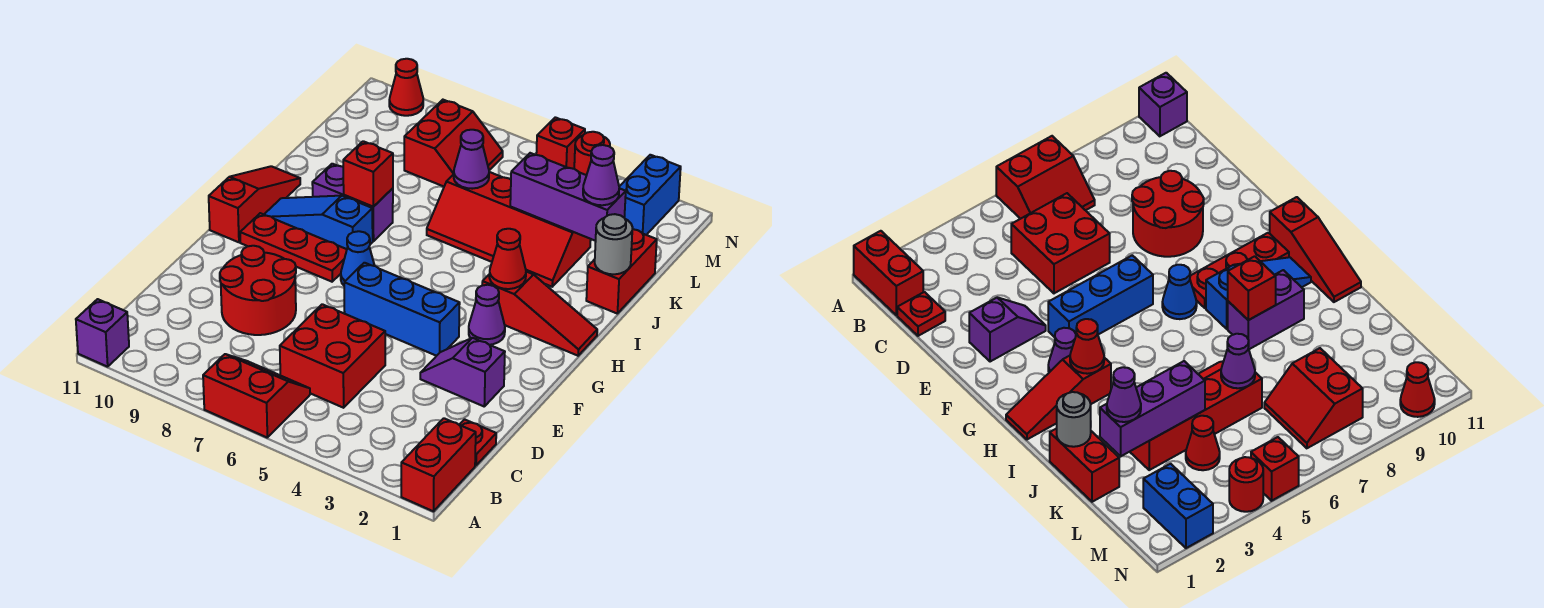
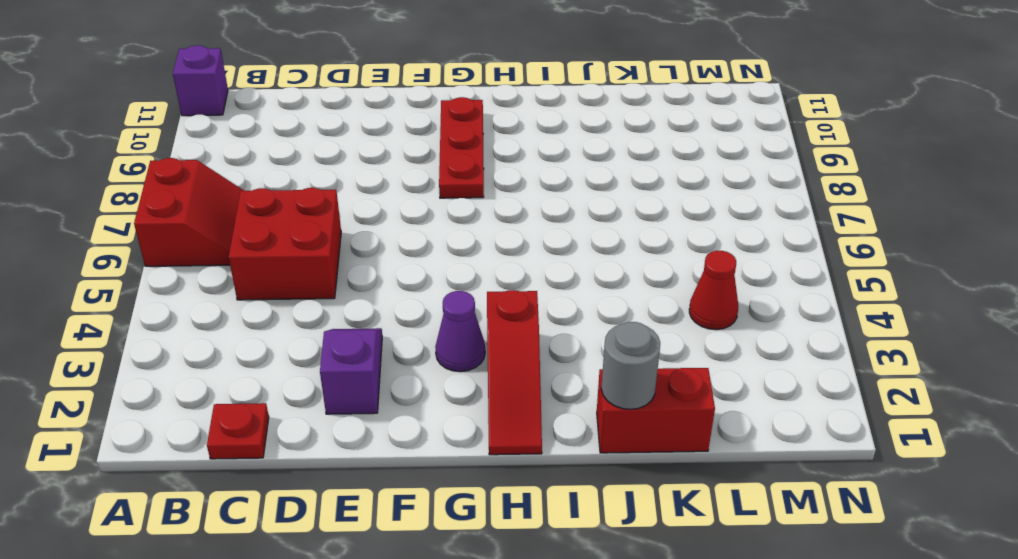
none -> red brick A1:B1 level 1
none -> red round brick D8:E9 level 1
none -> blue brick F4:F6 level 1

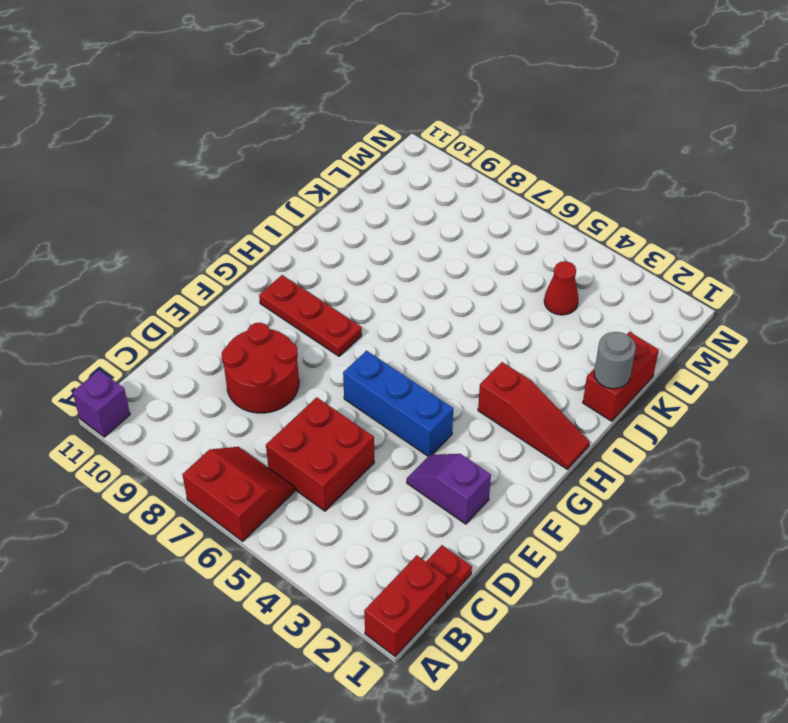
none -> purple cone G3 level 1
none -> blue cone G7 level 1
none -> red slope G11:I11 level 1 top G

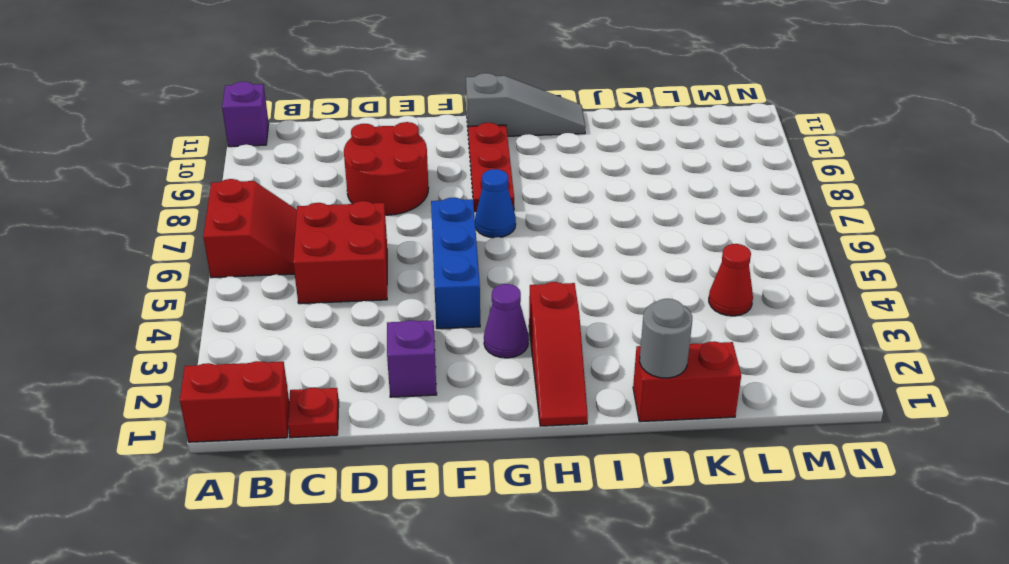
grey slope G11:I11 level 1 top G -> red slope G11:I11 level 1 top G
none -> blue slope H8:H10 level 1 top 8
none -> purple brick I8:I9 level 1
none -> red slope J3:K6 level 1 top K

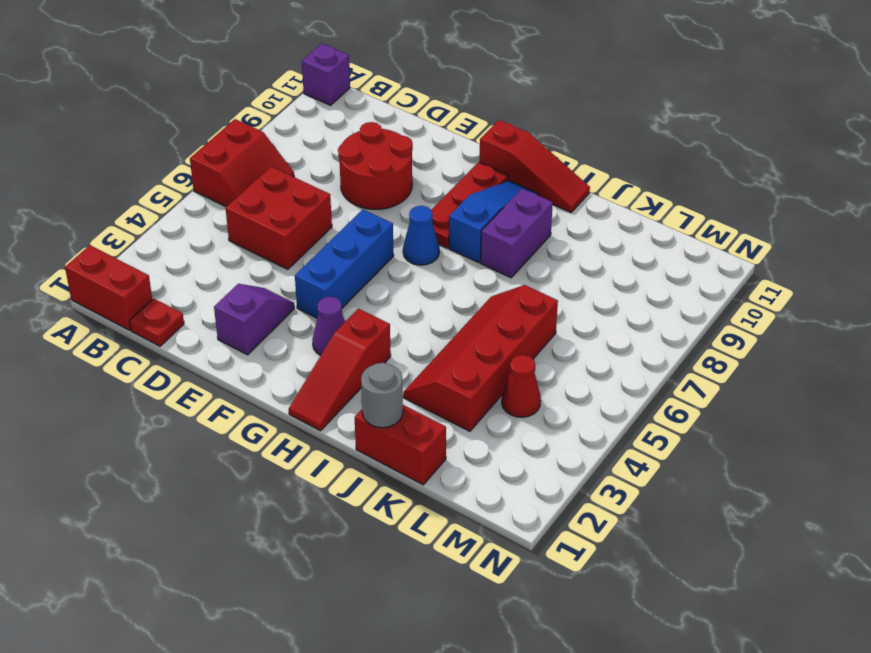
none -> red slope L7:M8 level 1 top 8
none -> blue brick M2:N2 level 1
none -> red round brick N4 level 1

